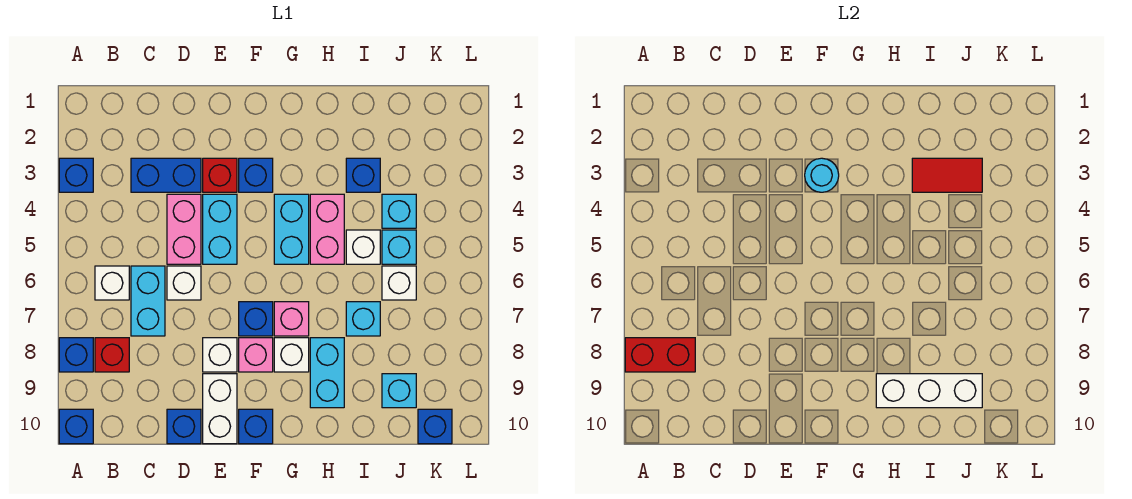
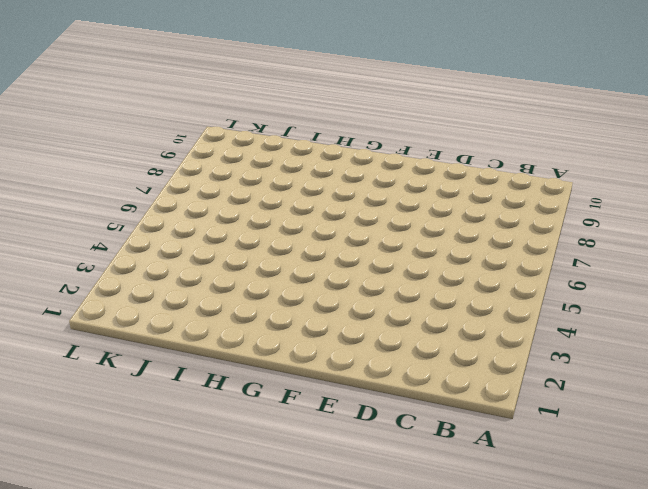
none -> blue brick A3 level 1
none -> blue brick A8 level 1
none -> blue brick A10 level 1
none -> white brick B6 level 1

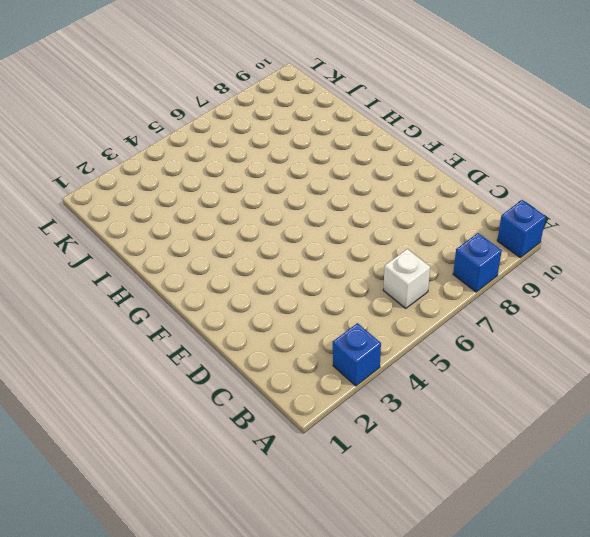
none -> red brick B8 level 1
none -> blue brick C3:D3 level 1
none -> cyan brick C6:C7 level 1
none -> pink brick D4:D5 level 1

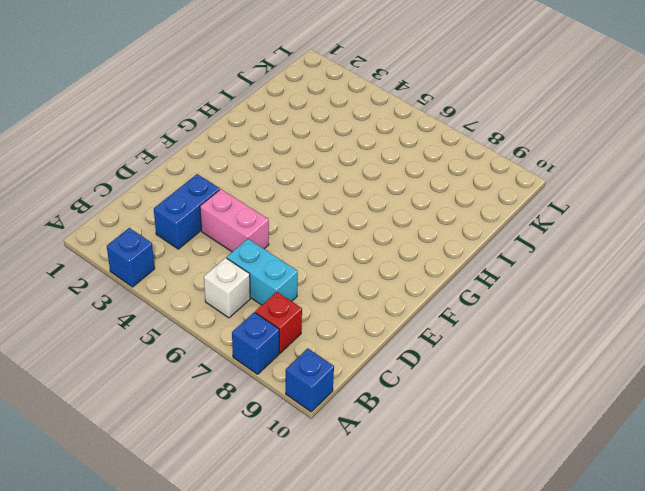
none -> white brick D6 level 1
none -> blue brick D10 level 1
none -> red brick E3 level 1
none -> cyan brick E4:E5 level 1

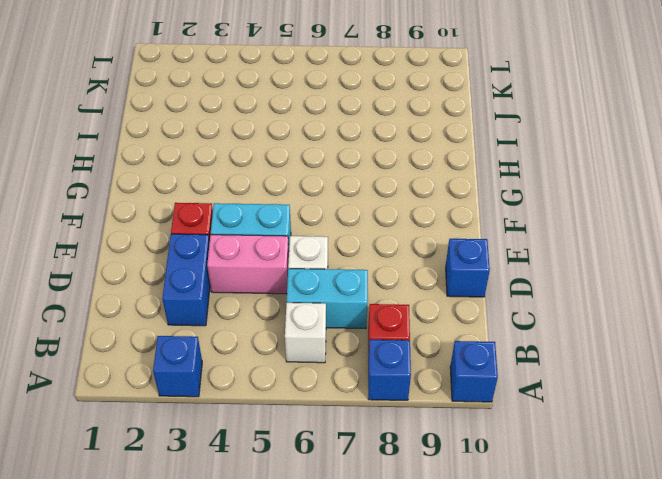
none -> white brick E8 level 1
none -> white brick E9:E10 level 1
none -> blue brick F3 level 1
none -> blue brick F7 level 1

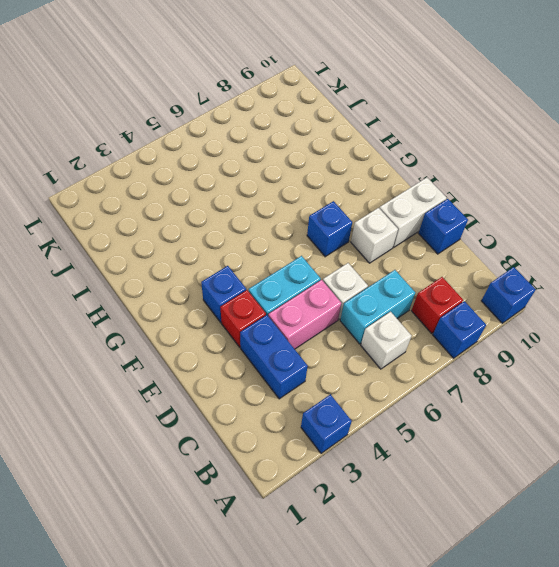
none -> pink brick F8 level 1
none -> blue brick F10 level 1
none -> cyan brick G4:G5 level 1
none -> pink brick G7 level 1

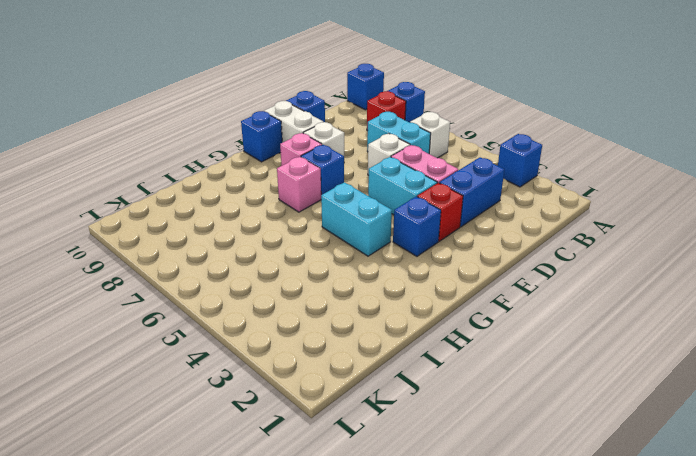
none -> white brick G8 level 1
none -> pink brick H4:H5 level 1
none -> cyan brick H8:H9 level 1
none -> blue brick I3 level 1

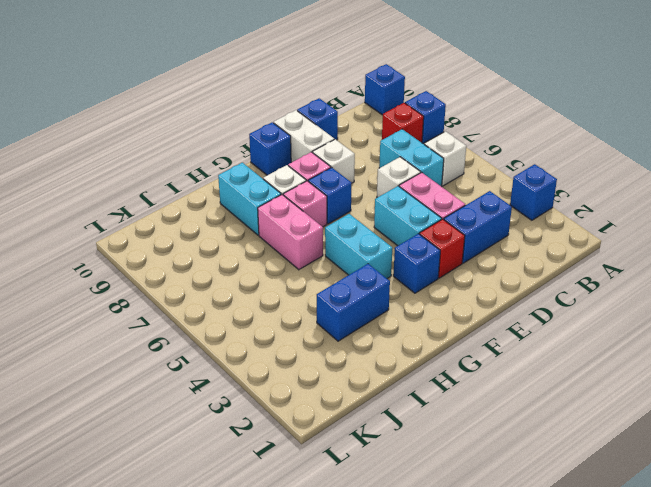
blue brick H3:I3 level 1 -> blue brick I3 level 1
pink brick H6:H7 level 1 -> pink brick H4:H5 level 1
none -> white brick I5 level 1
none -> cyan brick I7 level 1
none -> cyan brick J4 level 1
none -> cyan brick J5 level 1

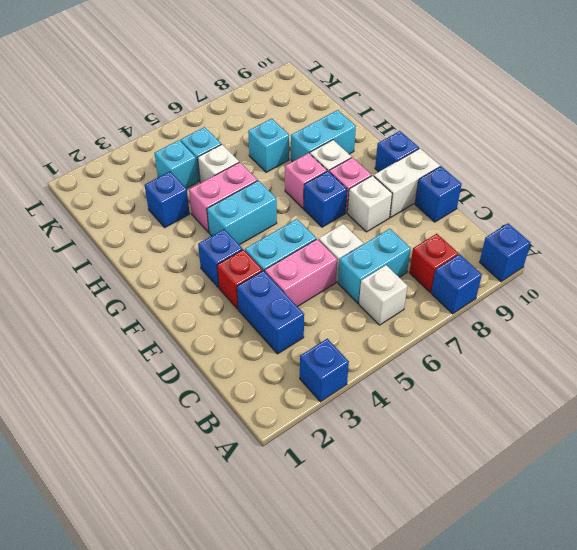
none -> white brick J6 level 1
none -> cyan brick J9 level 1
none -> blue brick K10 level 1
none -> red brick A8:B8 level 2

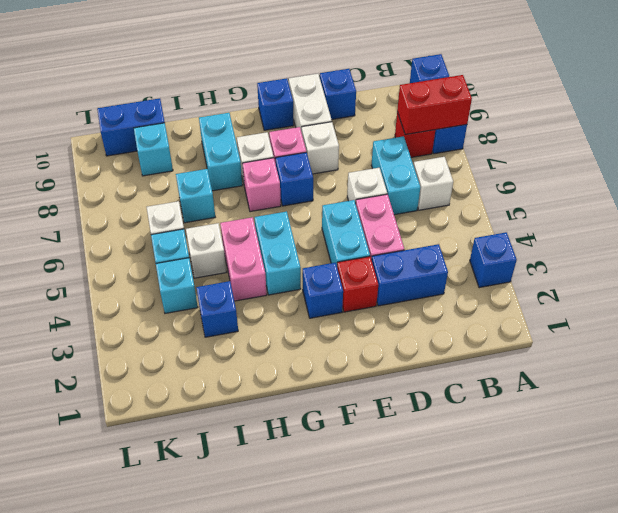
blue brick J10:K10 level 1 -> blue brick K10 level 1
none -> cyan round brick F3 level 2
none -> white brick H9:J9 level 2
none -> red tile I3:J3 level 2

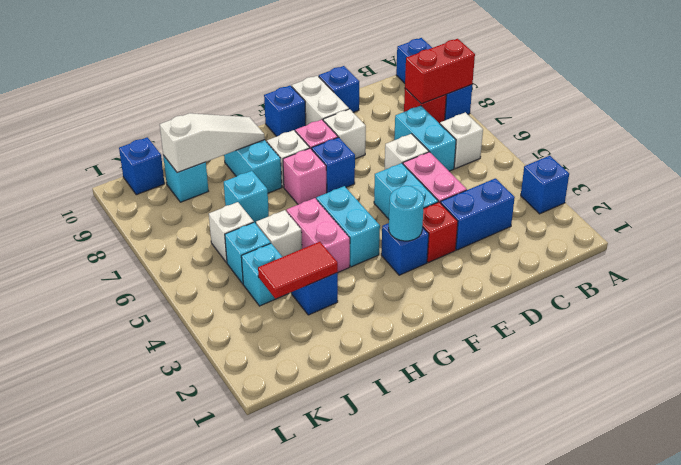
white slope H9:J9 level 2 top J -> white brick H9:J9 level 2

